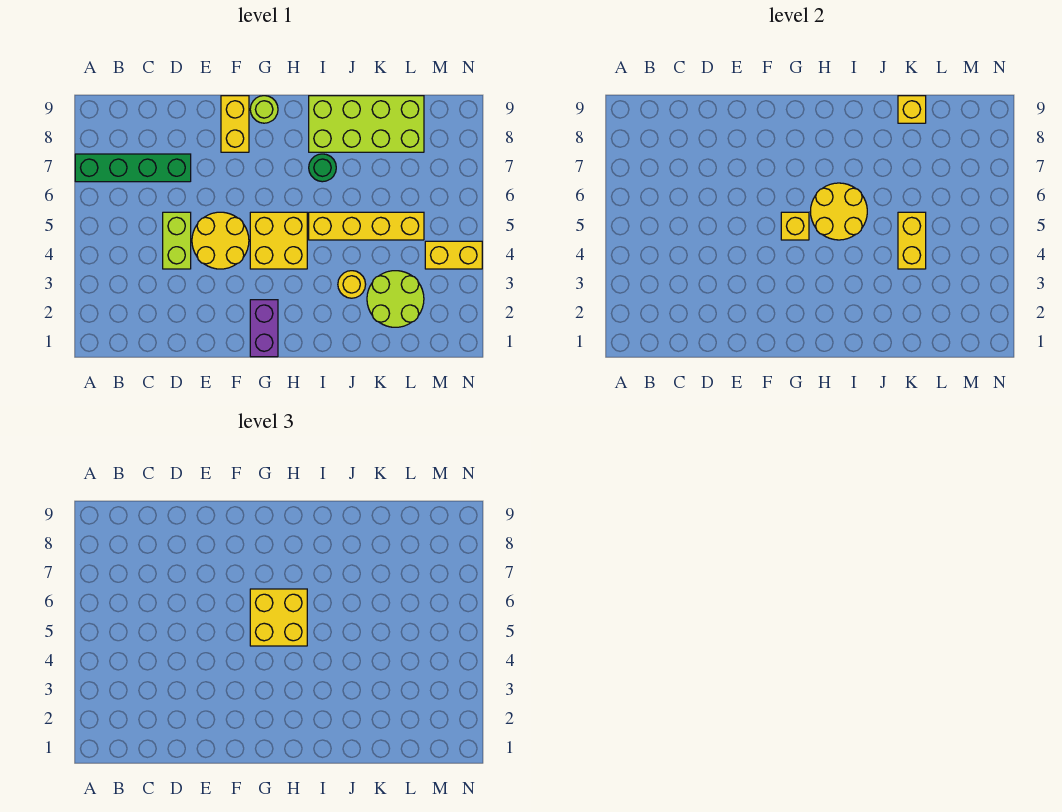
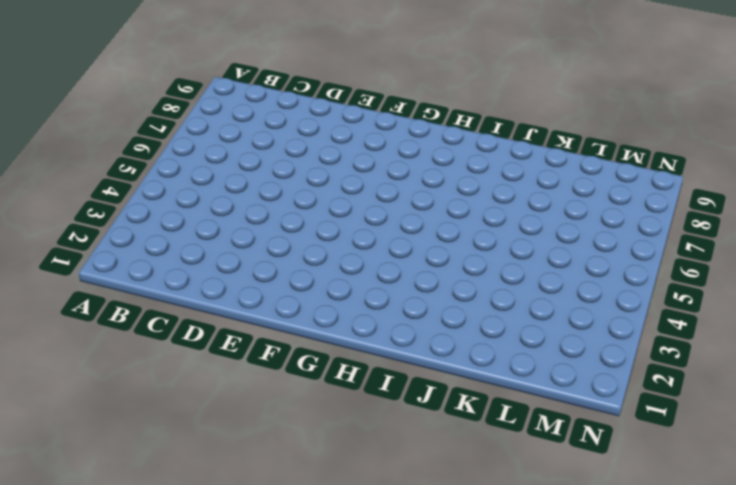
none -> green brick A7:D7 level 1
none -> lime brick D4:D5 level 1
none -> yellow round brick E4:F5 level 1

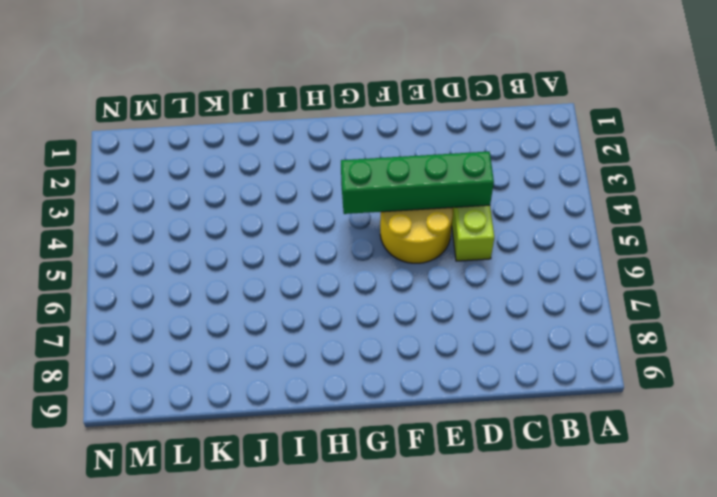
green brick D4:G4 level 2 -> green brick A7:D7 level 1
none -> yellow brick F8:F9 level 1
none -> purple brick G1:G2 level 1
none -> yellow brick G4:H5 level 1

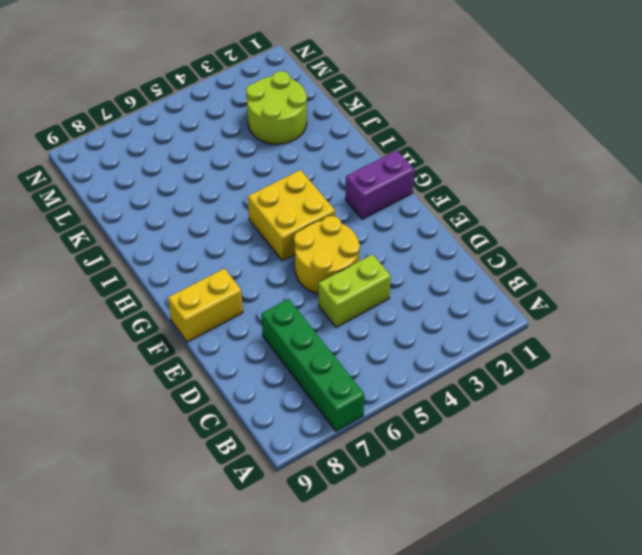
none -> lime round brick G9 level 1
none -> yellow brick I5:L5 level 1
none -> green round brick I7 level 1

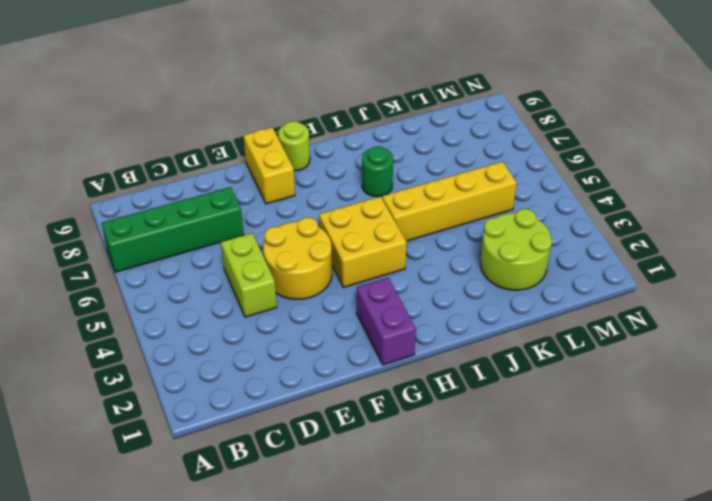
none -> lime brick I8:L9 level 1
none -> yellow round brick J3 level 1
none -> yellow brick M4:N4 level 1

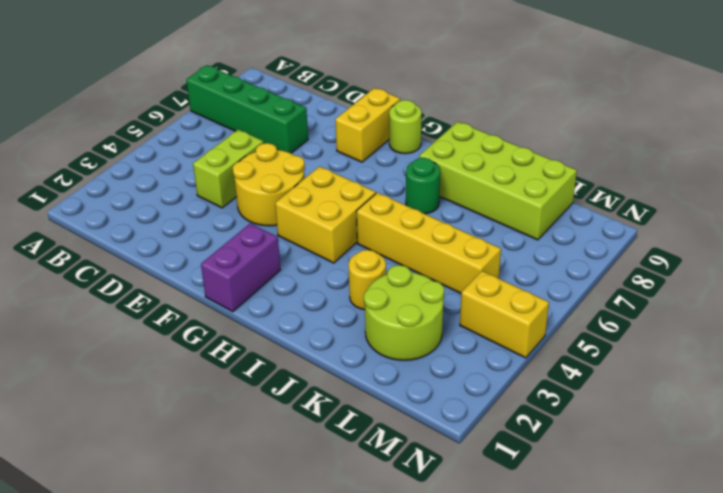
none -> yellow brick G5 level 2
none -> yellow round brick H5:I6 level 2
none -> yellow brick K4:K5 level 2

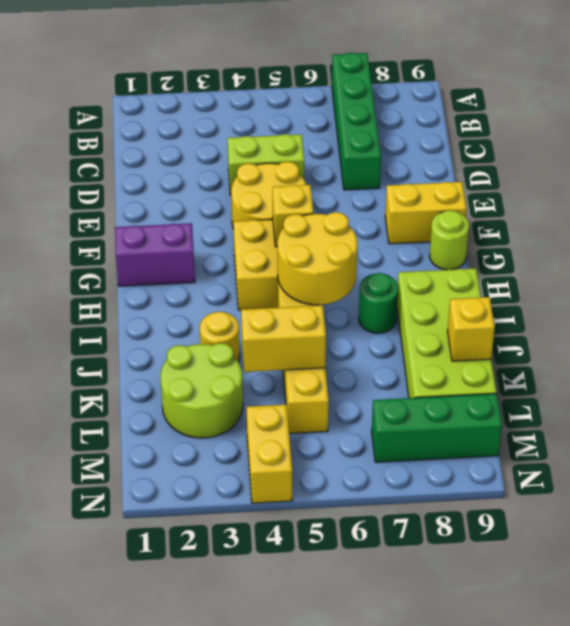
green brick M7:M9 level 1 -> none
none -> yellow brick G5:H6 level 3

